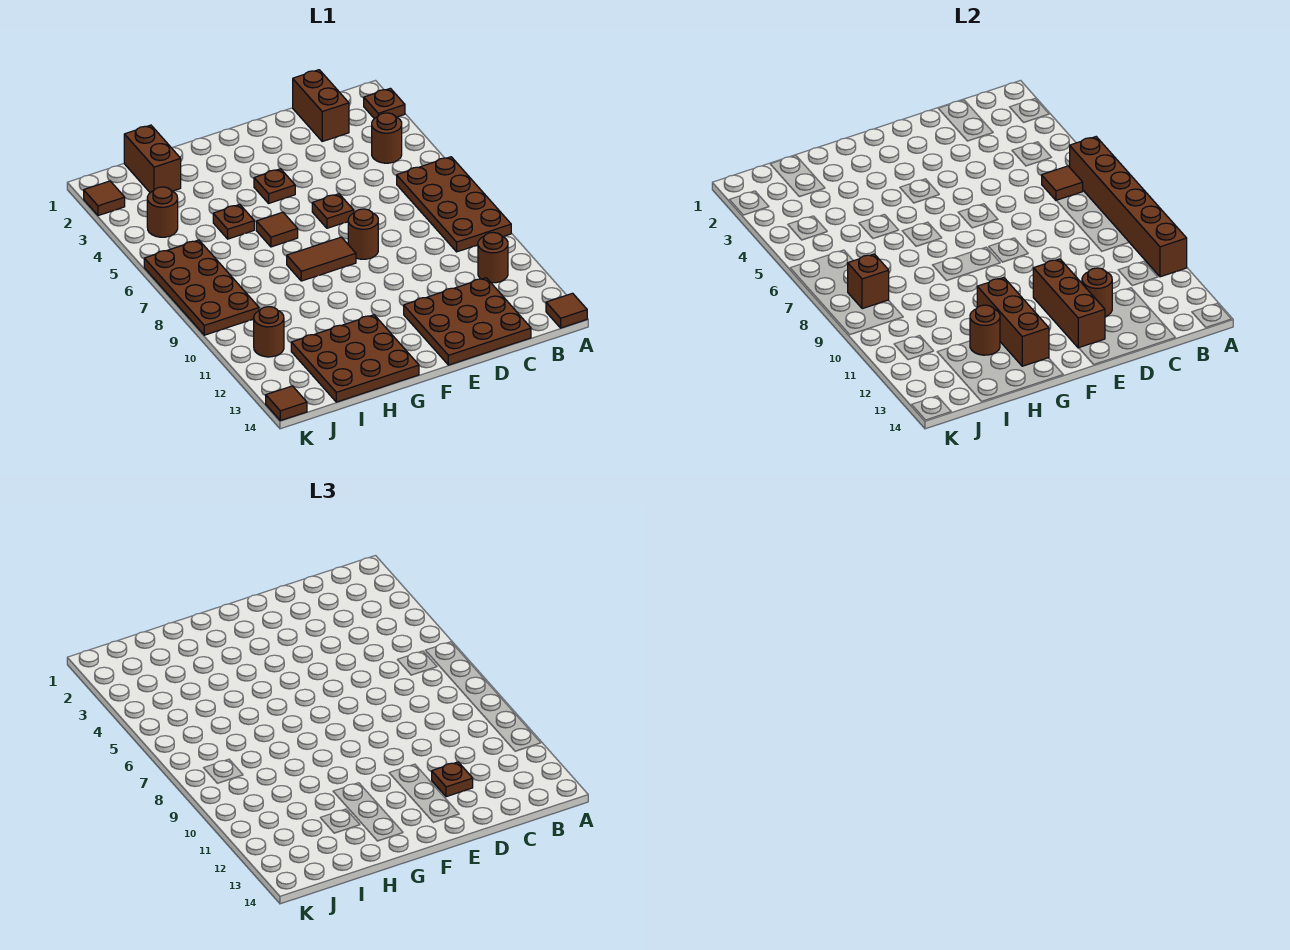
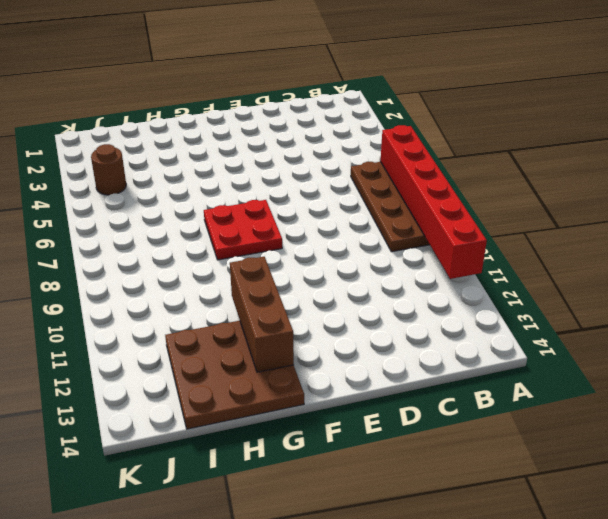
red brick A6:A11 level 2 -> brown brick A6:A11 level 2
red plate F7:G8 level 1 -> brown tile F8:G8 level 1
none -> brown plate A2 level 1
none -> brown tile A14 level 1
none -> brown round brick B4 level 1

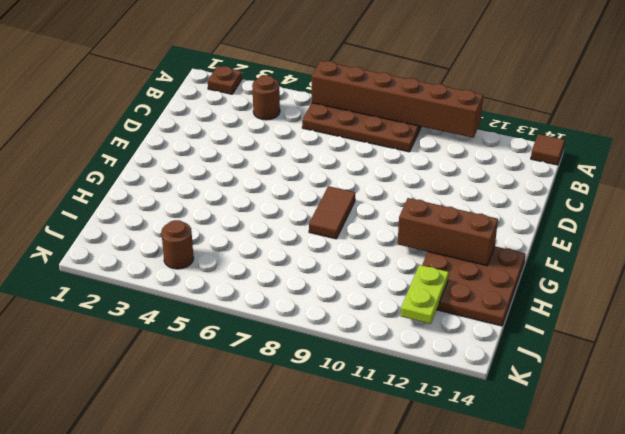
lime plate I12:J12 level 2 -> none
none -> brown round brick B11 level 1
none -> brown brick C1:C2 level 1
none -> brown plate C12:E14 level 1

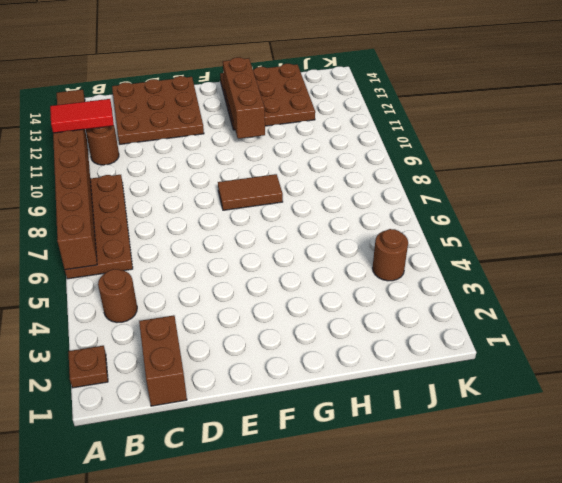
red tile A11:B11 level 3 -> none
none -> brown plate E6 level 1
none -> brown round brick E8 level 1
none -> brown plate F4 level 1

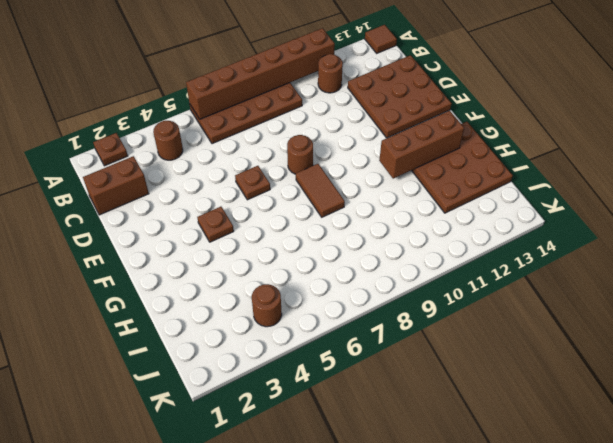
none -> brown tile G6 level 1
none -> brown plate H5 level 1
none -> brown brick I1:I2 level 1

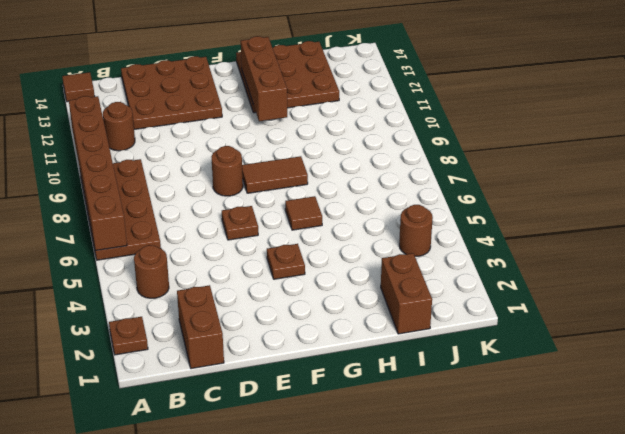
none -> brown plate H5 level 1
none -> brown plate J6:K9 level 1
none -> brown round brick J11 level 1

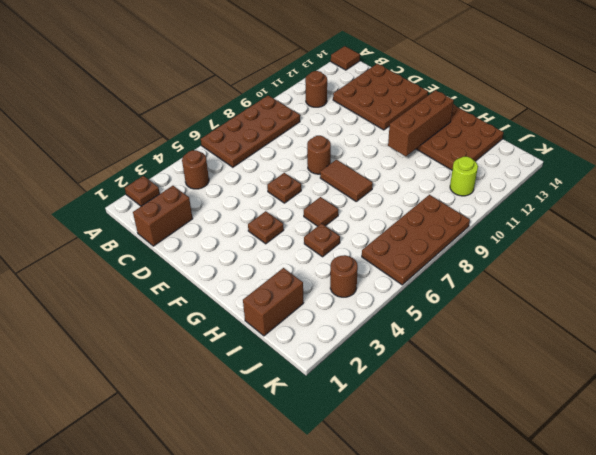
lime round brick J11 level 1 -> brown round brick J11 level 1
none -> brown tile K2 level 1
none -> brown tile K14 level 1
none -> brown brick A6:A11 level 2

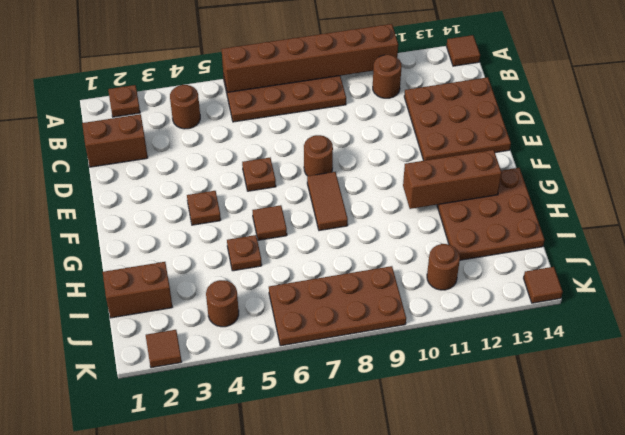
none -> brown tile B6 level 2
none -> brown round brick D12 level 2
none -> brown brick E11:E13 level 2

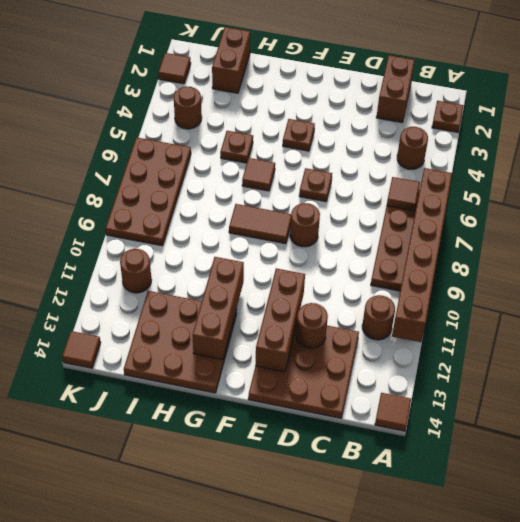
none -> brown round brick H12 level 2
none -> brown brick J8 level 2
none -> brown plate D12 level 3

